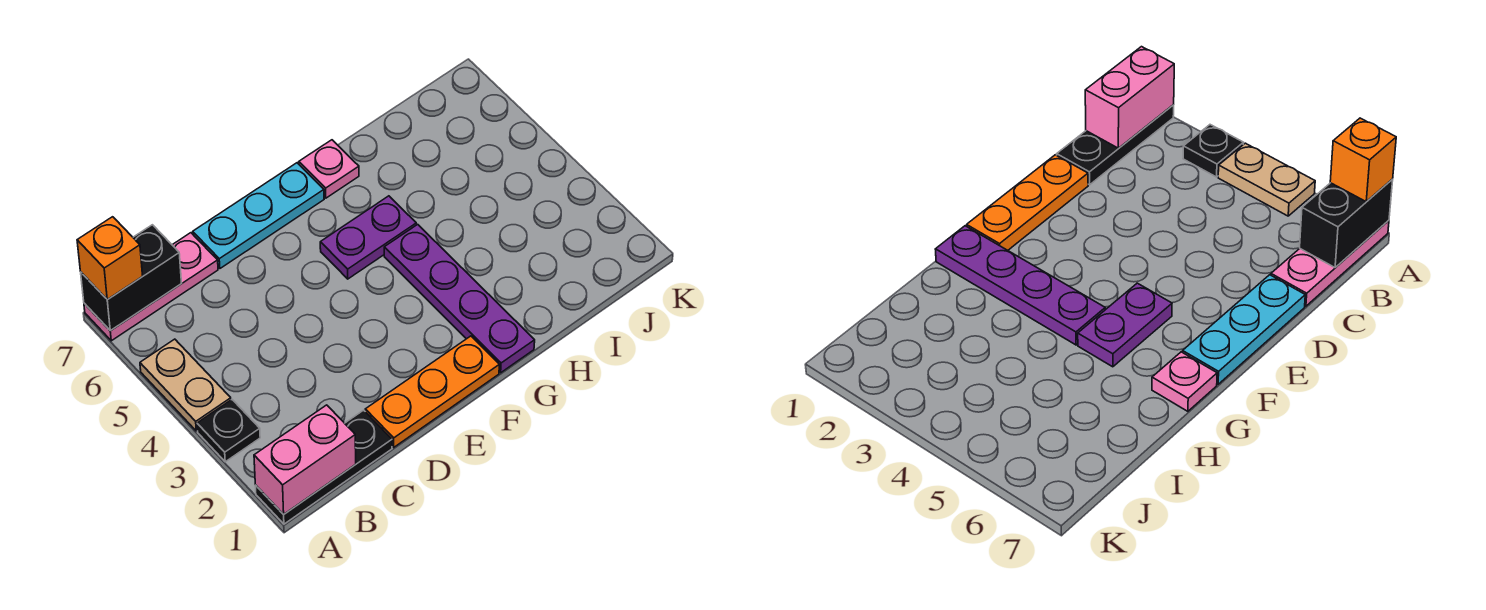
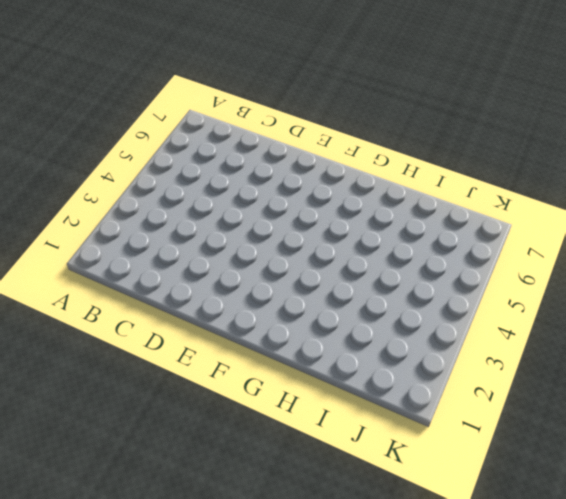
none -> black plate A1:C1 level 1
none -> black plate A3 level 1
none -> tan plate A4:A5 level 1

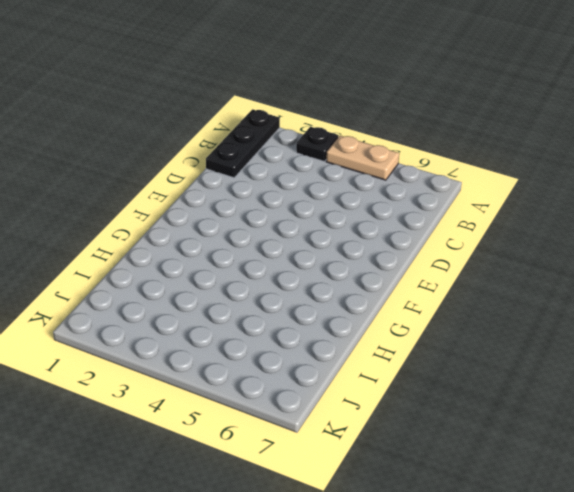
none -> pink plate A7:C7 level 1
none -> orange plate D1:F1 level 1
none -> cyan plate D7:F7 level 1

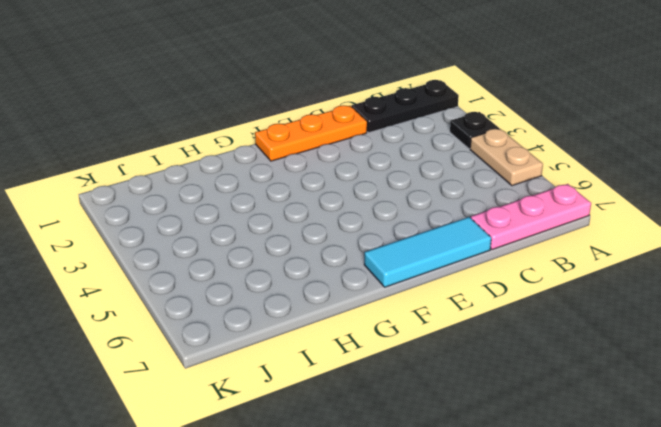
cyan tile D7:F7 level 1 -> cyan plate D7:F7 level 1
none -> purple plate F5:G5 level 1
none -> purple plate G1:G4 level 1
none -> pink plate G7 level 1

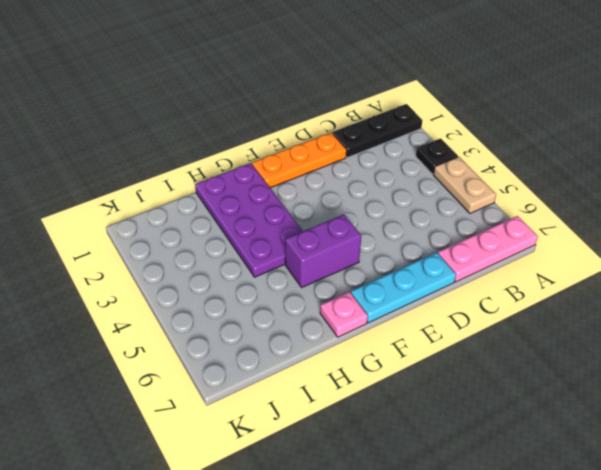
purple brick F5:G5 level 1 -> purple plate F5:G5 level 1
purple plate G1:H4 level 1 -> purple plate G1:G4 level 1
none -> pink brick A1:B1 level 2
none -> black brick A7:B7 level 2
none -> orange brick A7 level 3

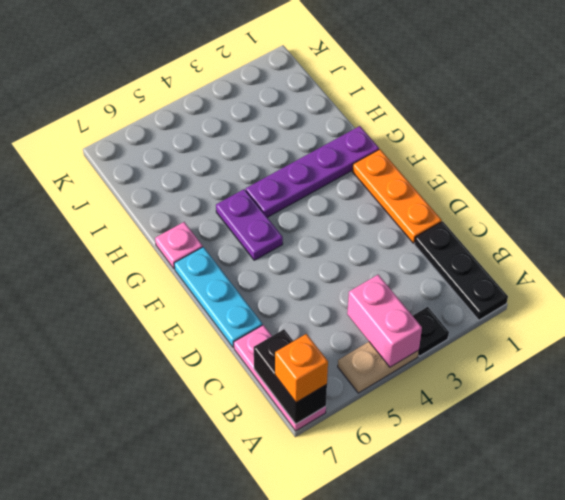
pink brick A4:B4 level 2 -> pink brick A1:B1 level 2

